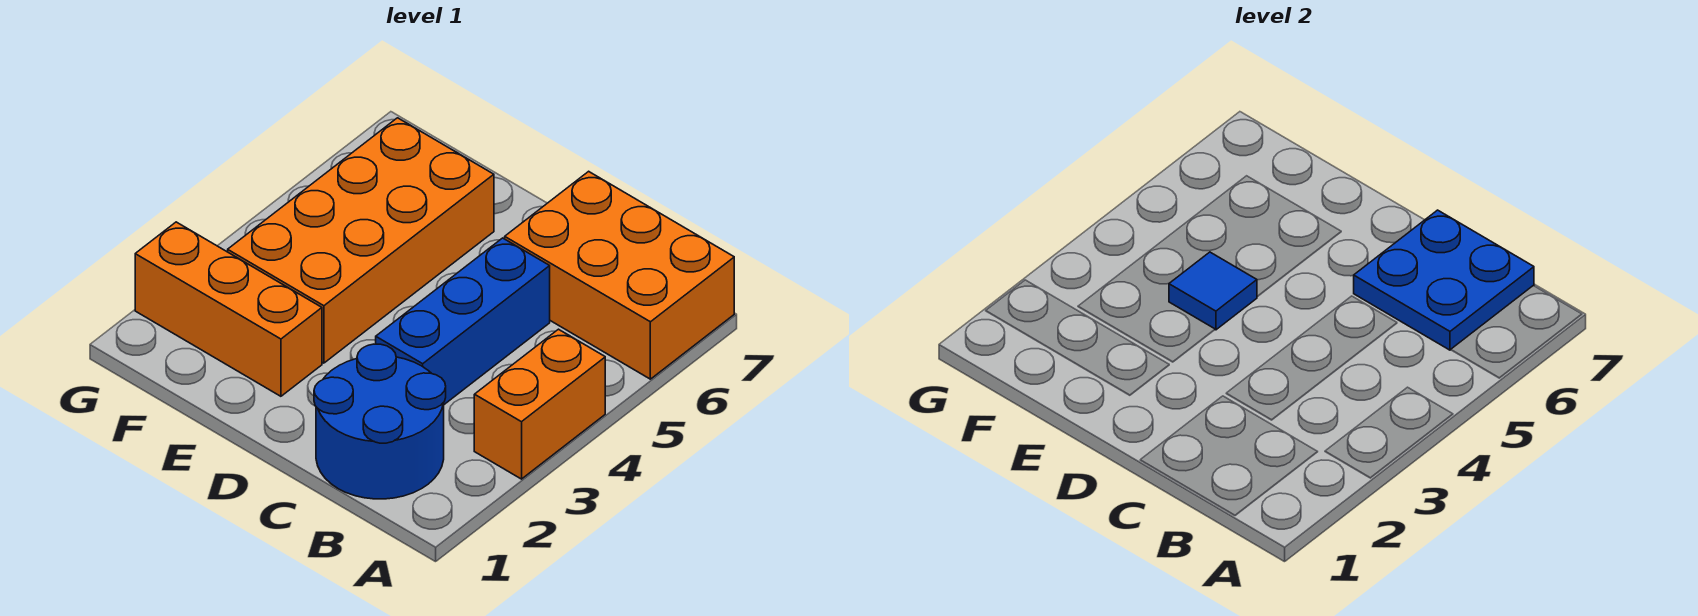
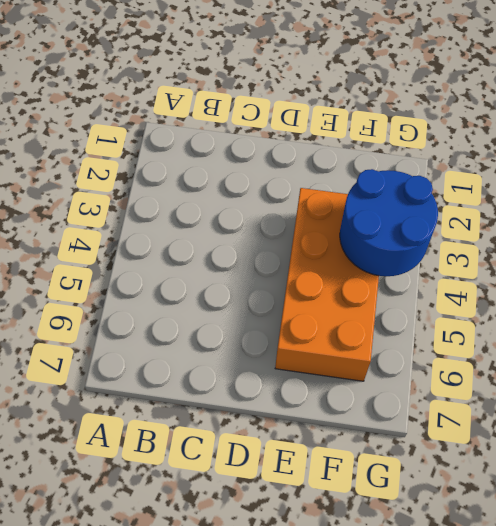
blue round brick F3:G4 level 2 -> blue round brick B1:C2 level 1
none -> orange brick A3:A4 level 1
none -> orange brick A6:C7 level 1

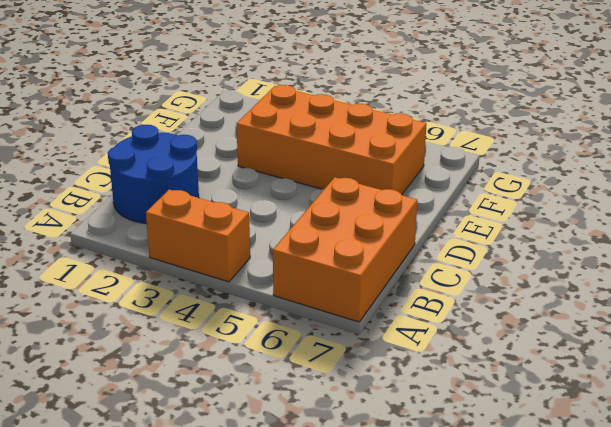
none -> blue brick C3:C5 level 1
none -> orange brick E2:G2 level 1

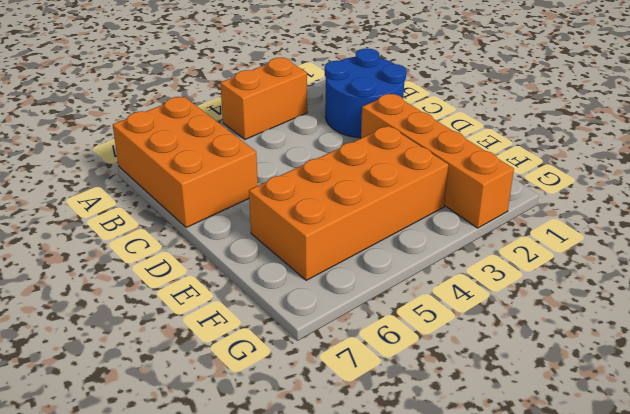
orange brick D2:G2 level 1 -> orange brick E2:G2 level 1
none -> blue brick C3:C5 level 1
none -> blue plate B6:C7 level 2

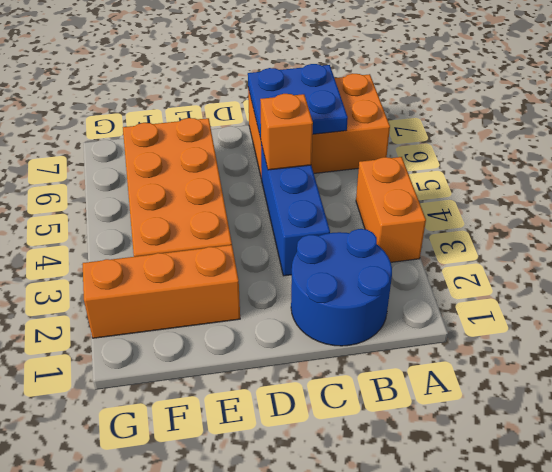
orange brick C5 level 2 -> none
none -> blue tile E4 level 2

